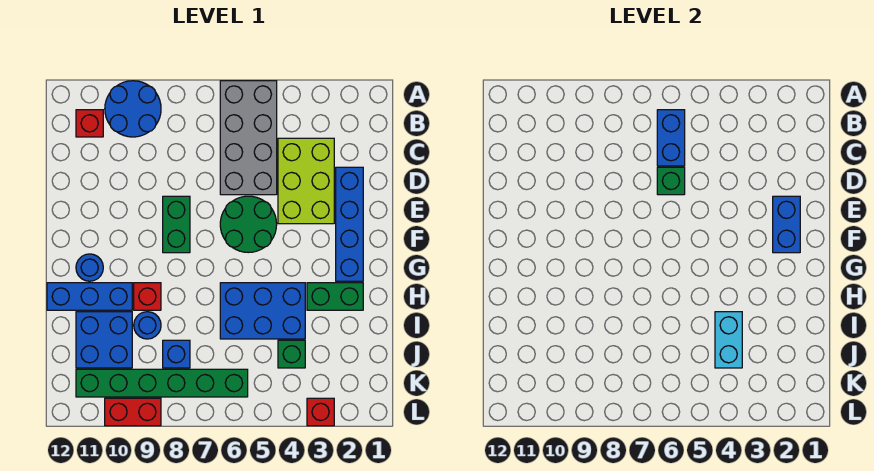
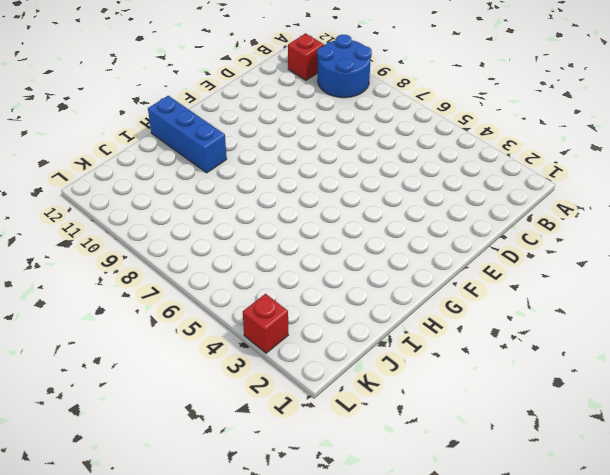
none -> grey brick A5:D6 level 1
none -> lime brick C3:E4 level 1
none -> blue brick D2:G2 level 1

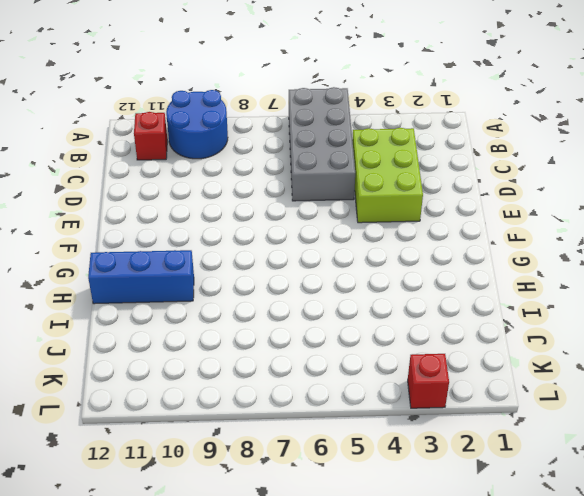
none -> blue brick D2:G2 level 1
none -> green round brick E5:F6 level 1
none -> green brick E8:F8 level 1

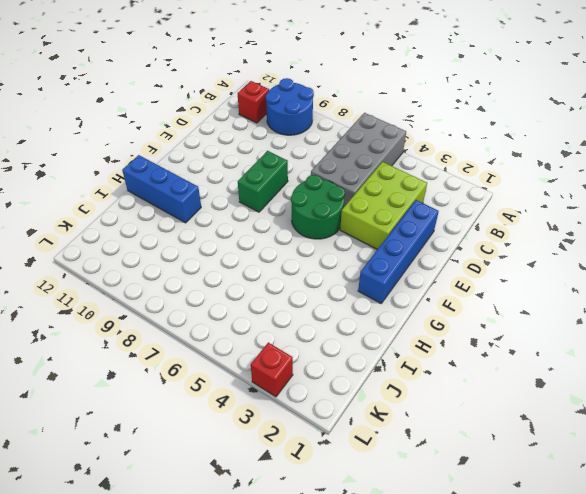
none -> blue round brick G11 level 1
none -> green brick H2:H3 level 1
none -> blue brick H4:I6 level 1

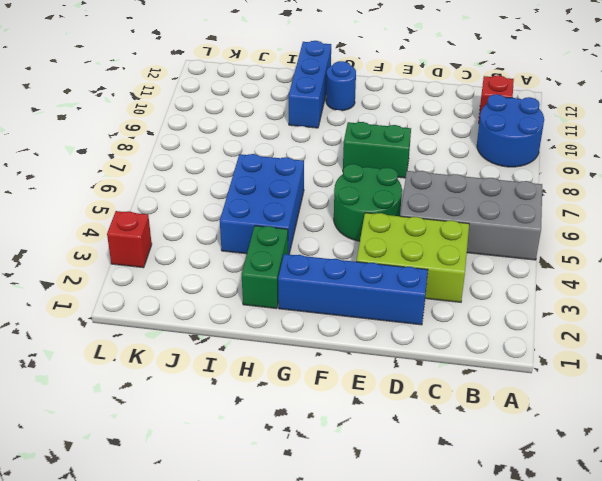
none -> red brick H9 level 1
none -> blue round brick I9 level 1
none -> blue brick I10:J11 level 1

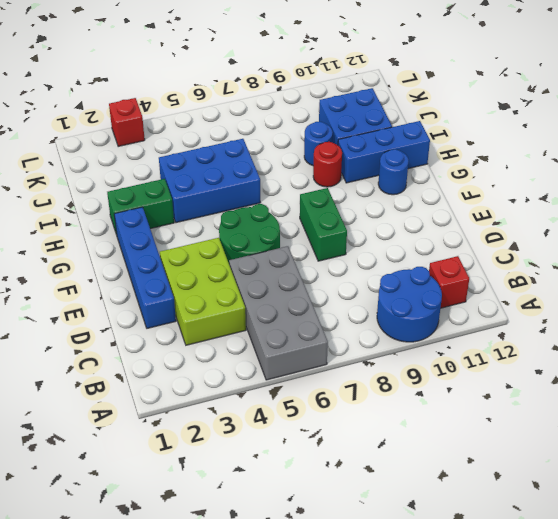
red round brick H9 level 1 -> red brick H9 level 1
none -> green brick J4 level 1
none -> blue brick J8 level 1
none -> green brick K6:K11 level 1

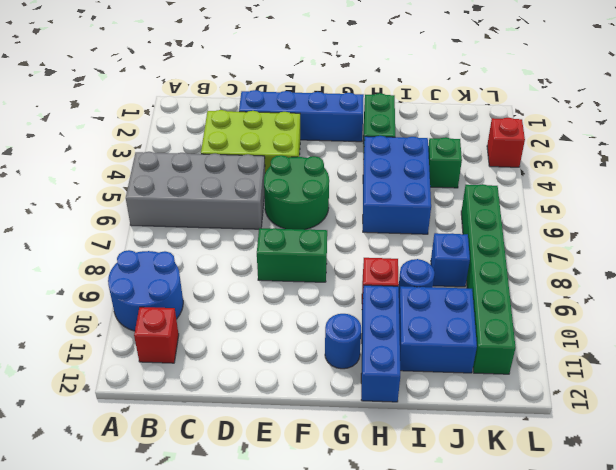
none -> red brick L9:L10 level 1
none -> blue brick B6:C6 level 2
none -> green brick D6 level 2

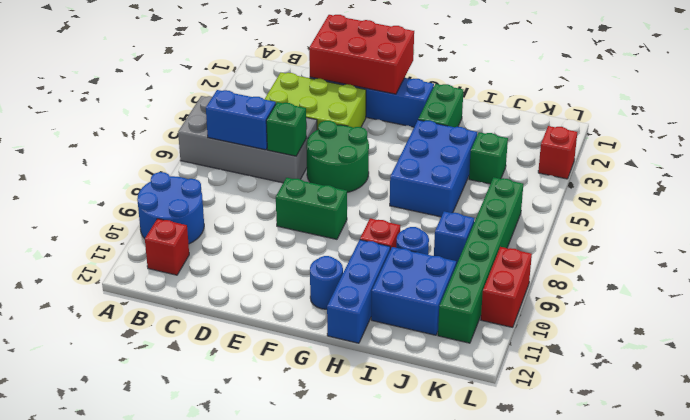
red brick D1:F2 level 2 -> blue brick E2:F2 level 2
none -> cyan brick I4:J4 level 2

